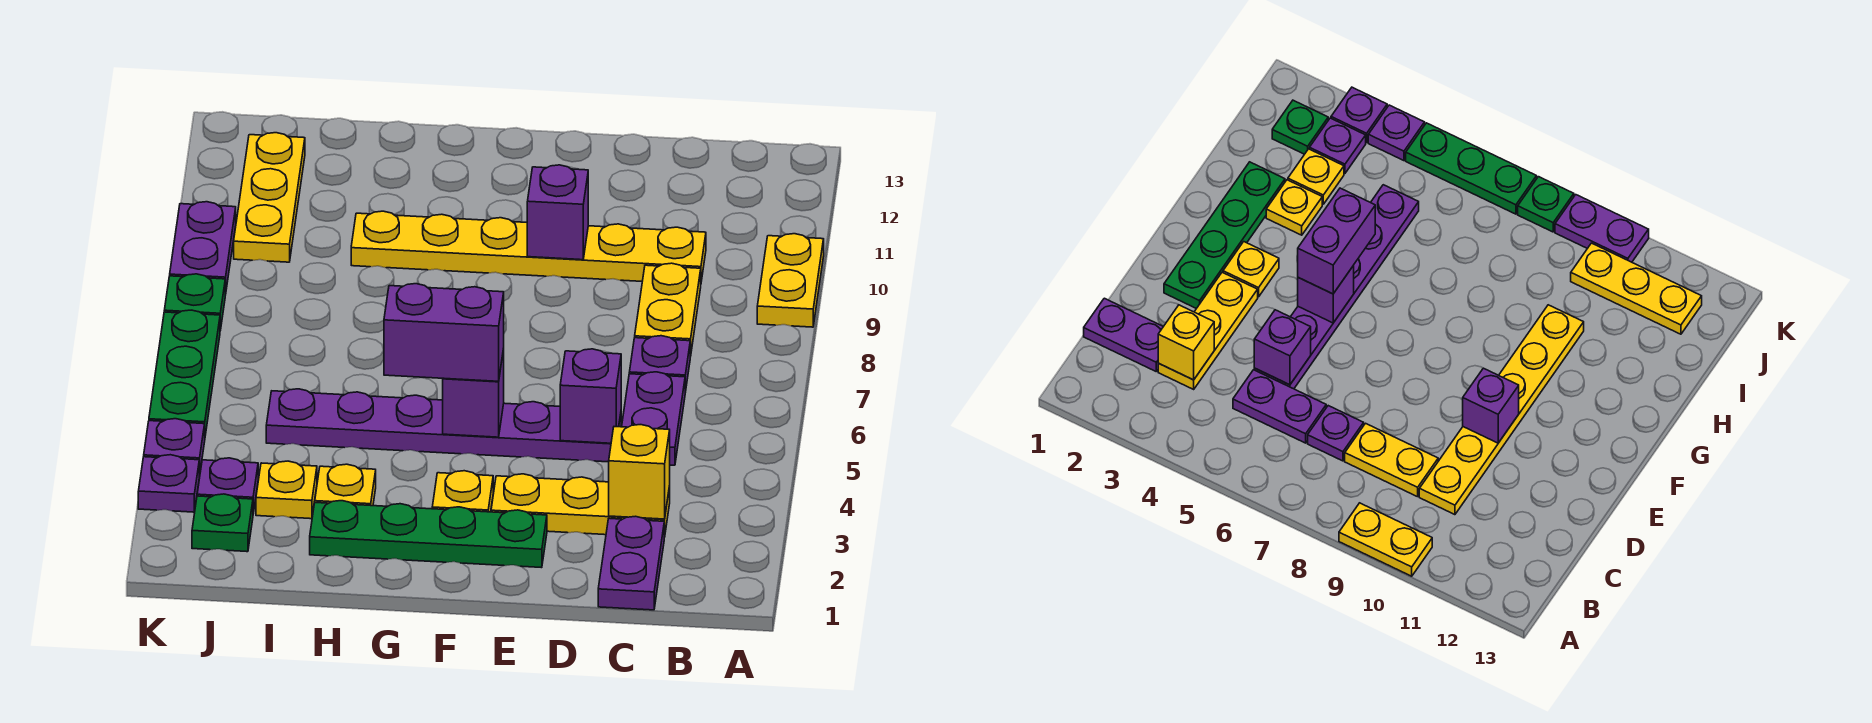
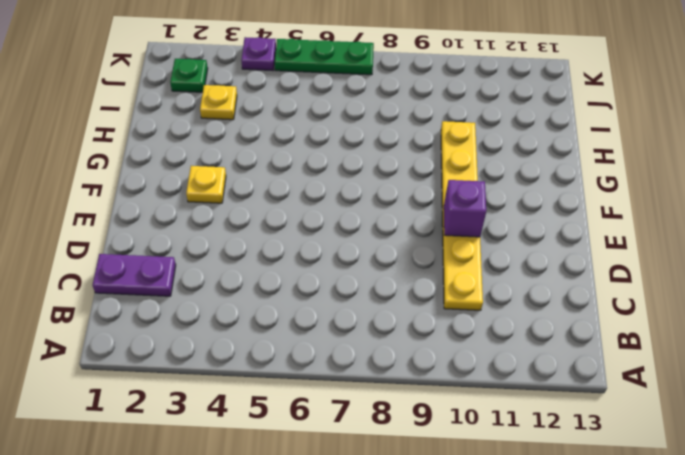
none -> yellow plate A9:A10 level 1
none -> yellow plate C3:E3 level 1
none -> purple plate C5:C6 level 1

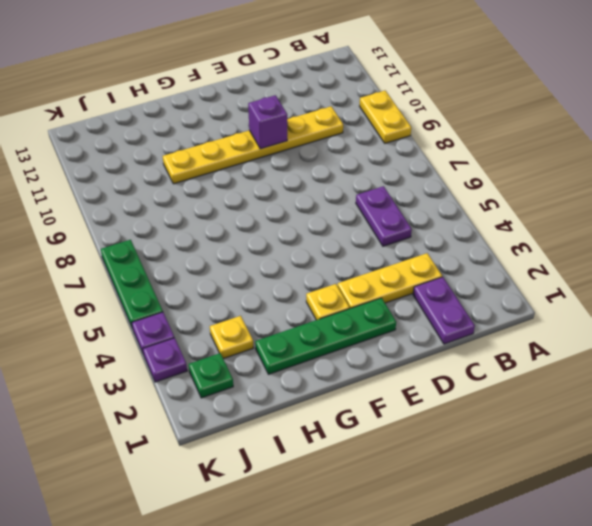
none -> purple plate C7 level 1
none -> yellow plate C8:C9 level 1
none -> purple plate D5:I5 level 1

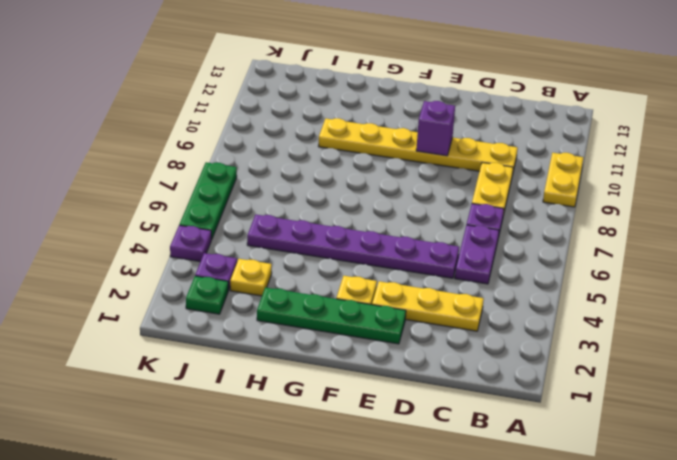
none -> purple plate C1:C2 level 1
none -> yellow plate H3 level 1
none -> yellow plate J10:J12 level 1

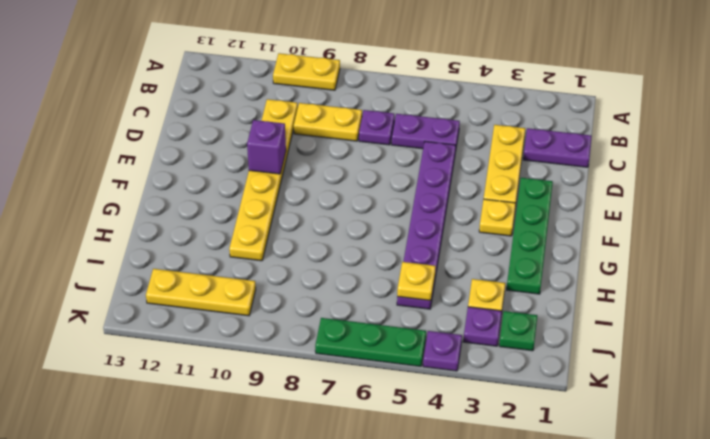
yellow plate I5 level 2 -> yellow plate H3 level 1
none -> purple plate K3 level 1
none -> green plate K8 level 1
none -> purple plate K9:K10 level 1

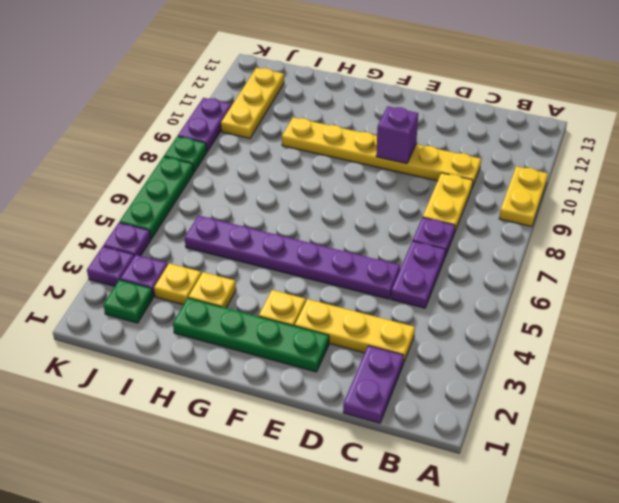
none -> yellow brick C3 level 2
none -> purple brick D5 level 2
none -> purple brick F5 level 2

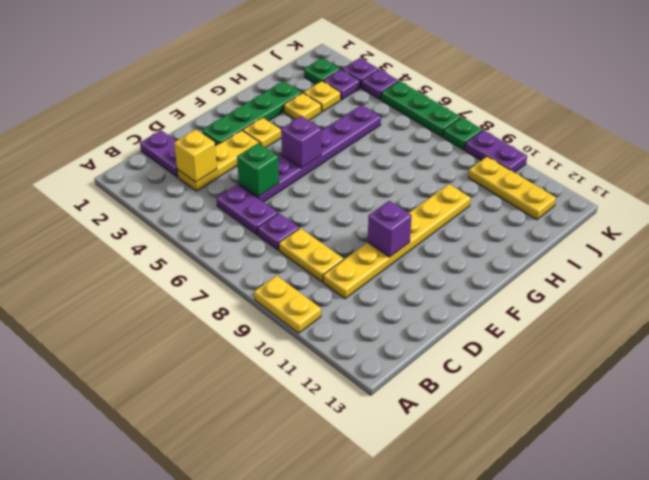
green brick D5 level 2 -> purple brick D5 level 2
none -> purple brick F5:G5 level 3

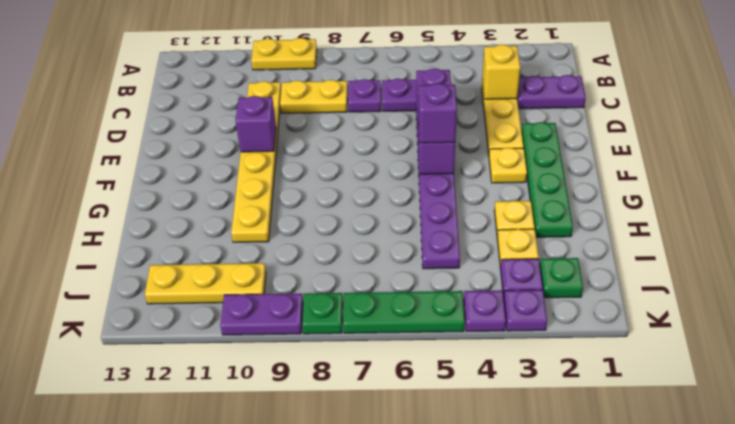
purple brick F5 level 3 -> purple brick F5:G5 level 3

